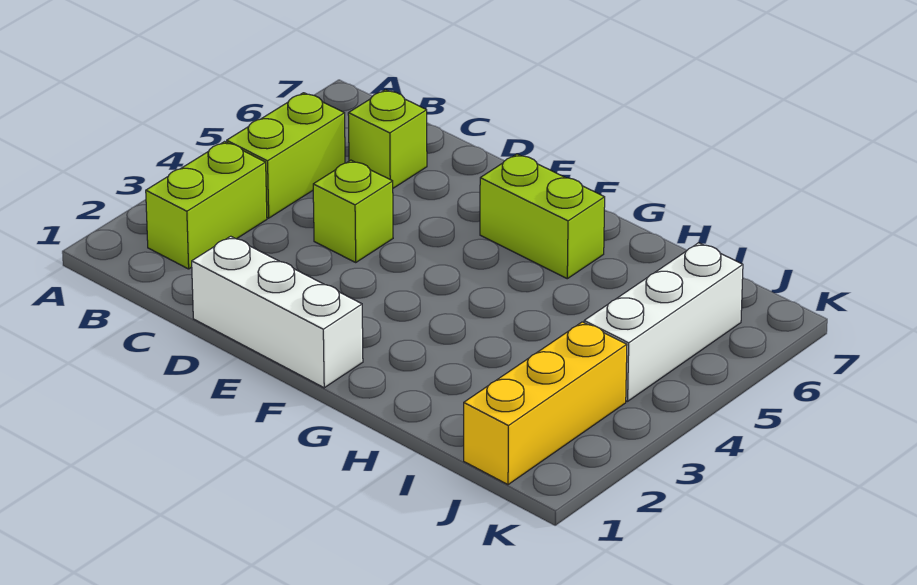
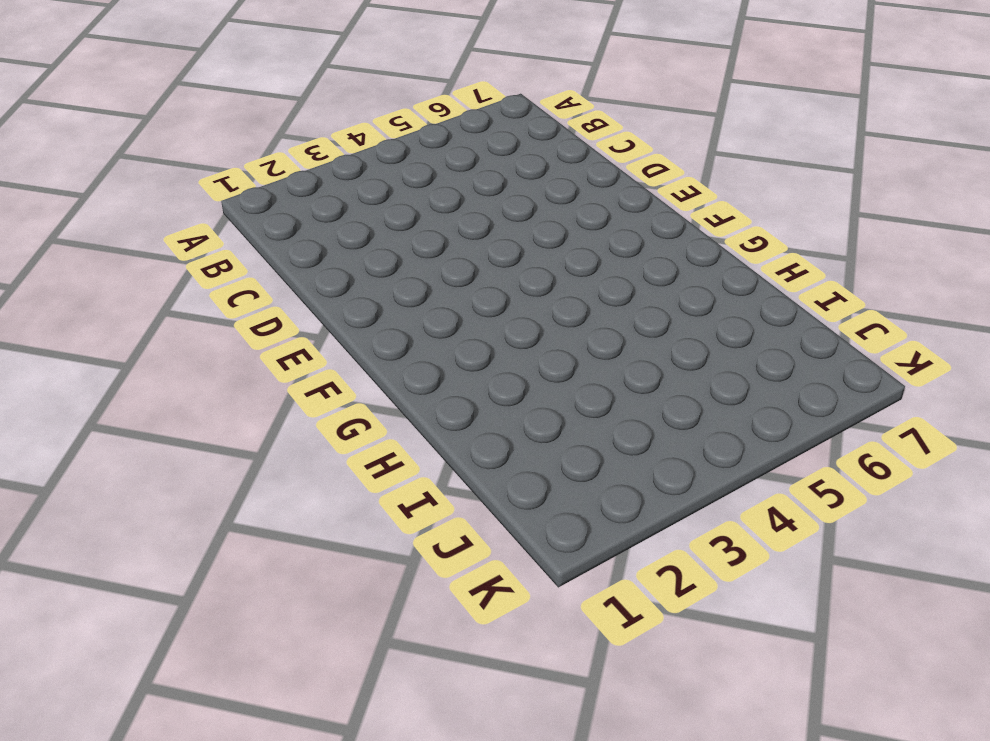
none -> lime brick B2:B3 level 1
none -> lime brick B4:B5 level 1

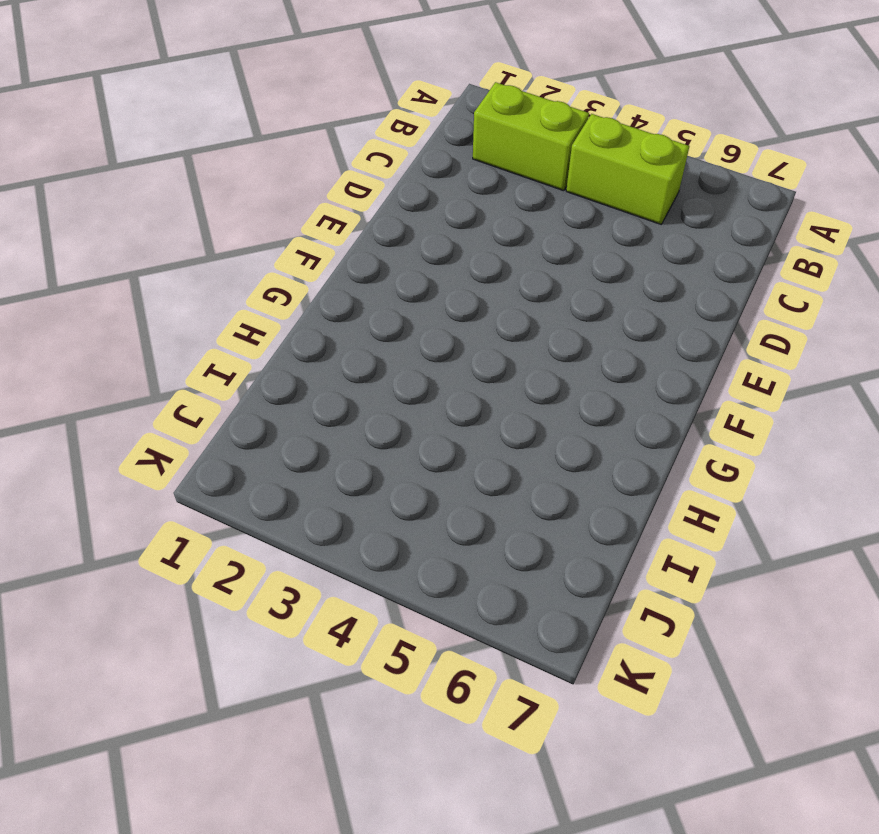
none -> lime brick C6 level 1
none -> white brick D1:F1 level 1

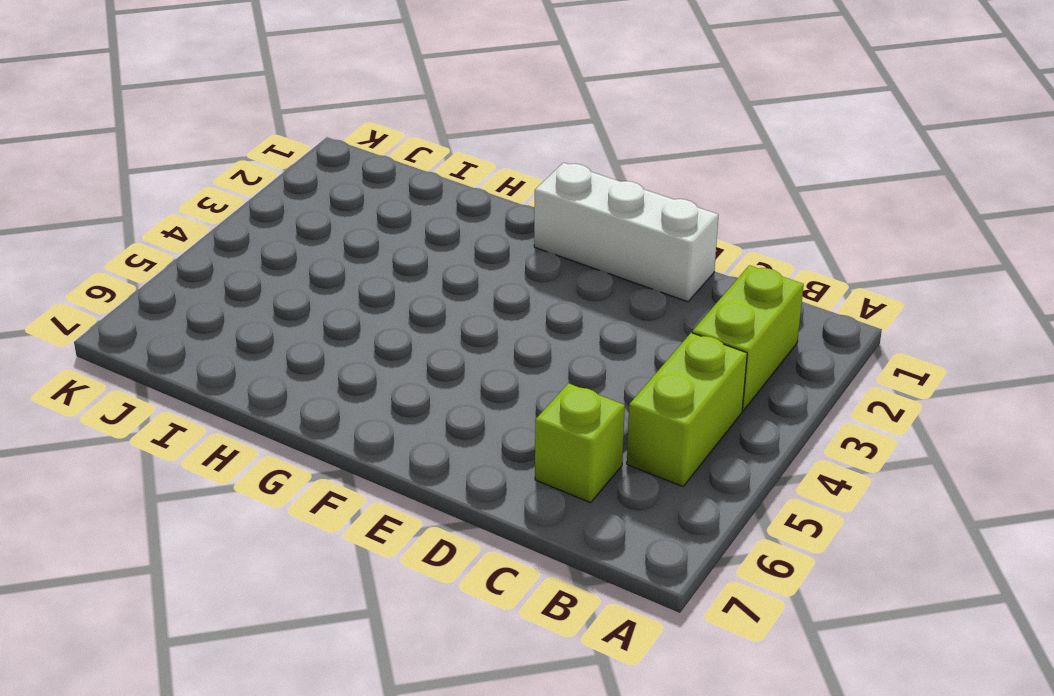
none -> lime brick D4 level 1
none -> lime brick F6:G6 level 1

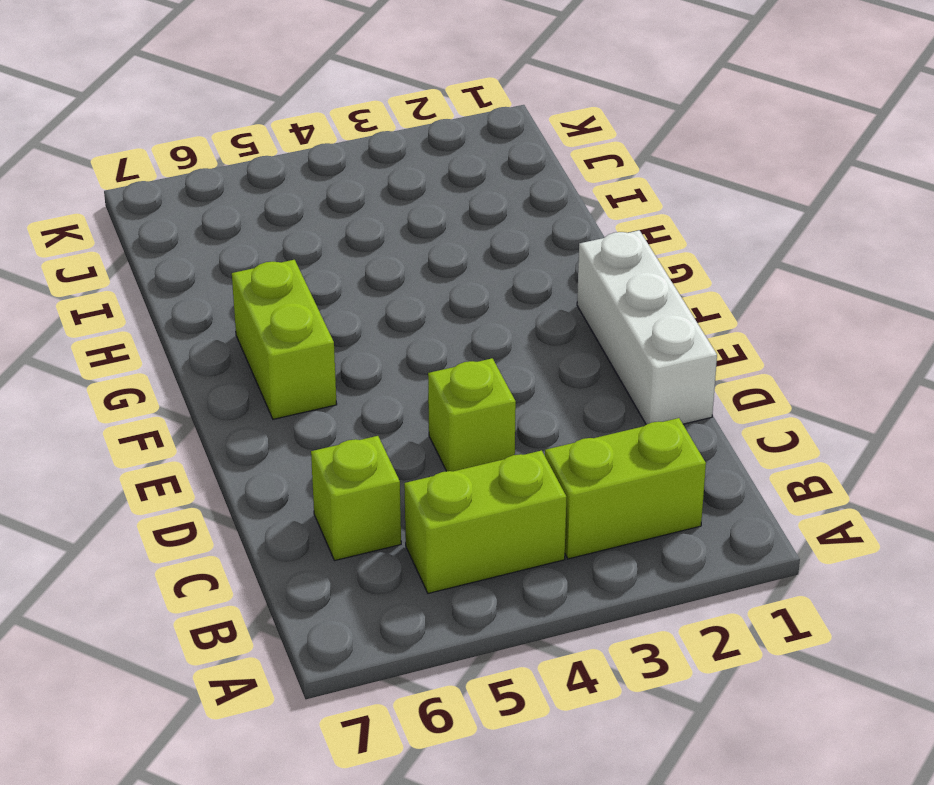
none -> yellow brick J1:J3 level 1
none -> white brick J4:J6 level 1

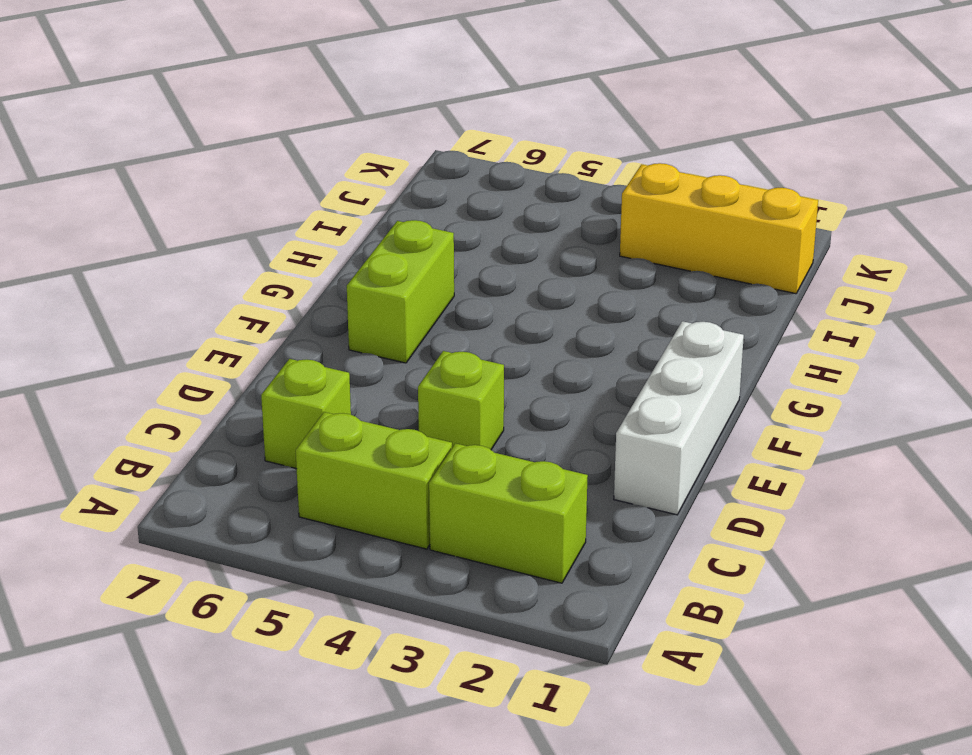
none -> white brick J4:J6 level 1

